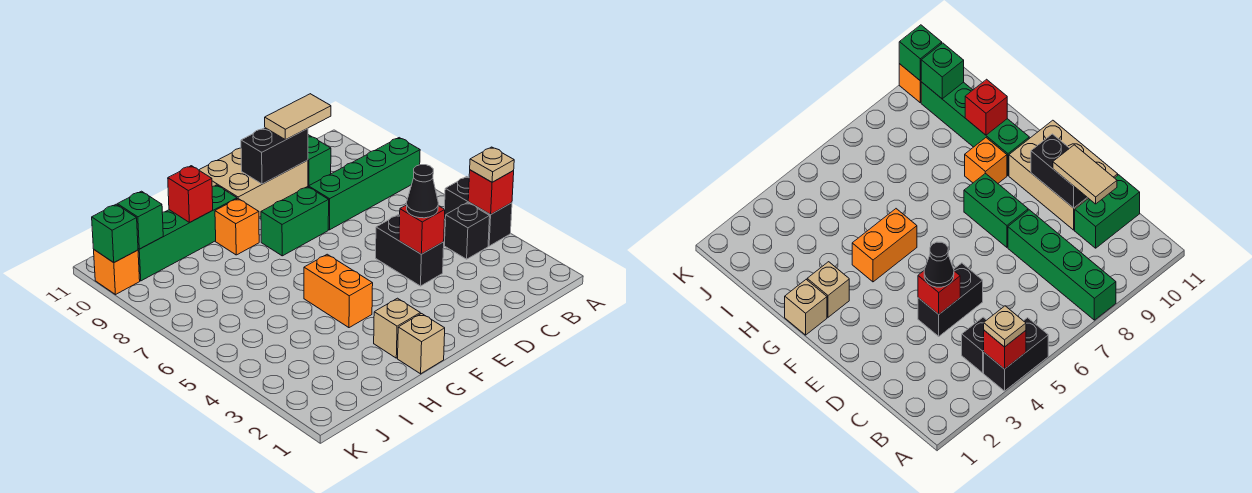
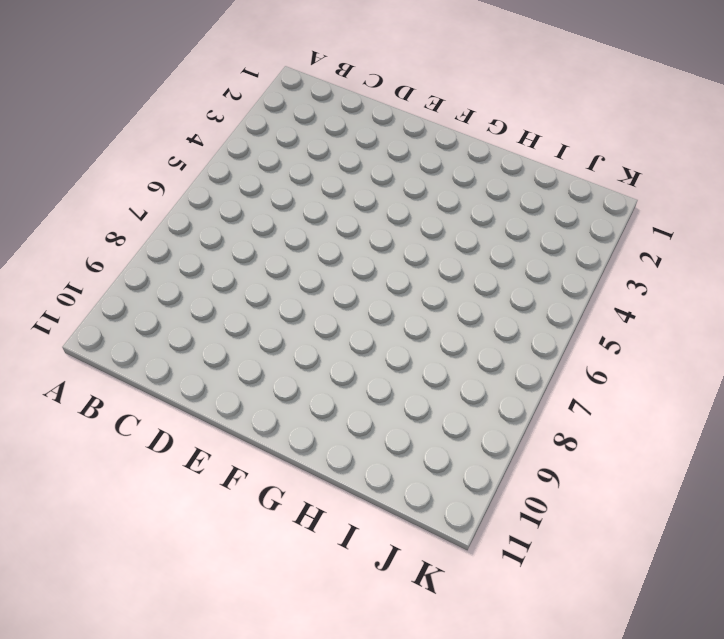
none -> black brick A4:A5 level 1
none -> green brick A8:D8 level 1
none -> black brick B4 level 1

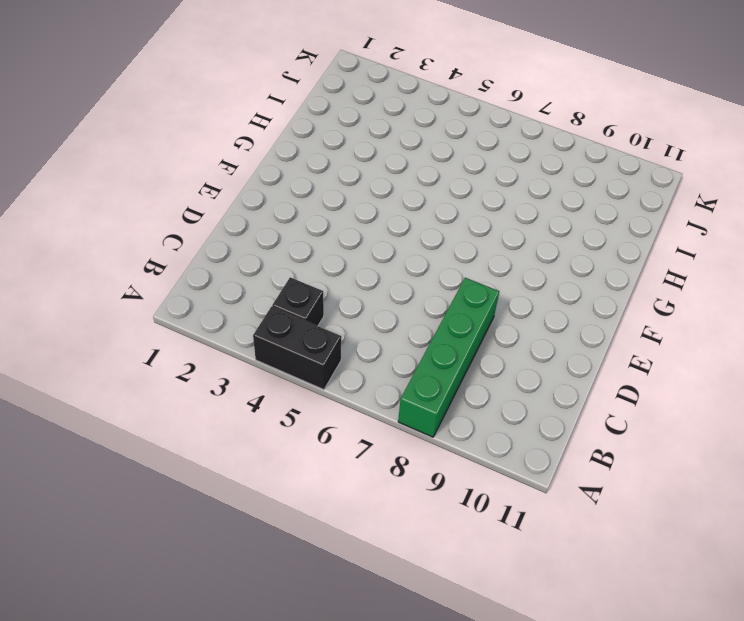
none -> green brick C10:C11 level 1
none -> black brick D4:D5 level 1
none -> tan brick D10:F11 level 1

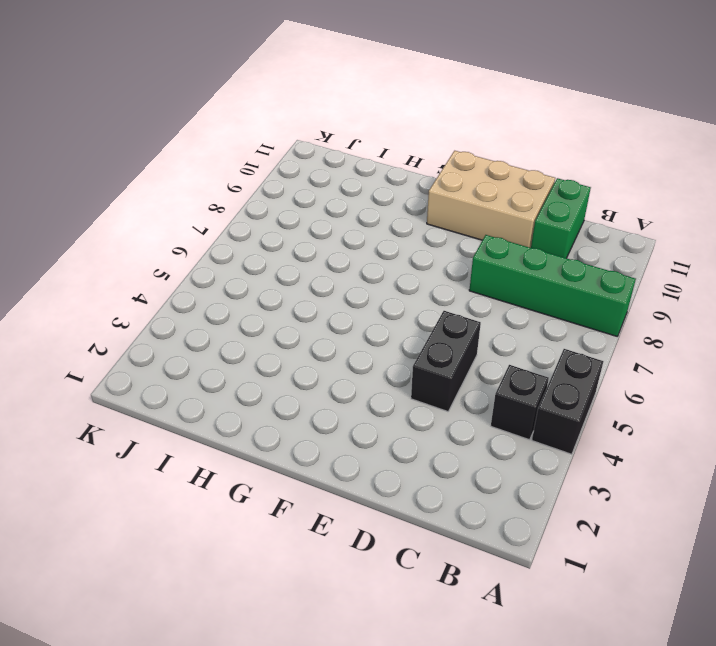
none -> green brick E8:F8 level 1
none -> tan brick G1 level 1
none -> tan brick G2 level 1

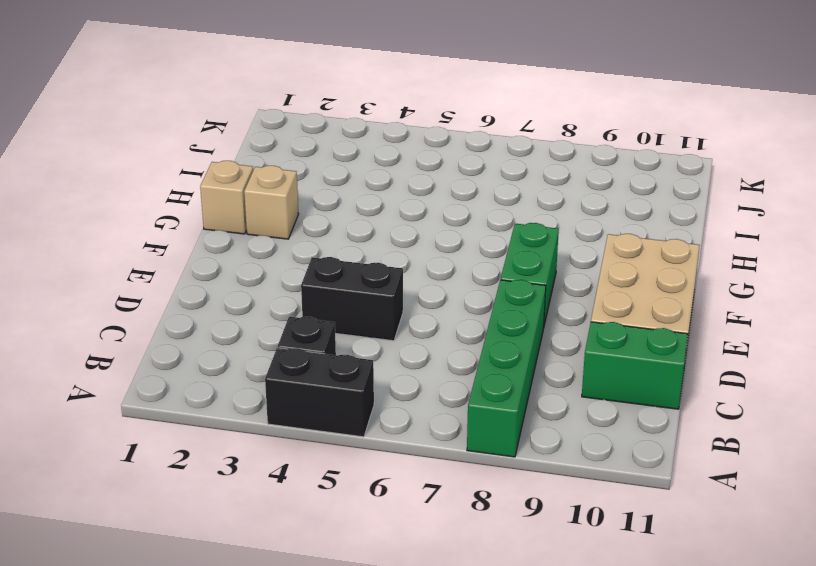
none -> orange brick G4:G5 level 1
none -> orange brick G9 level 1
none -> green brick G10:J10 level 1

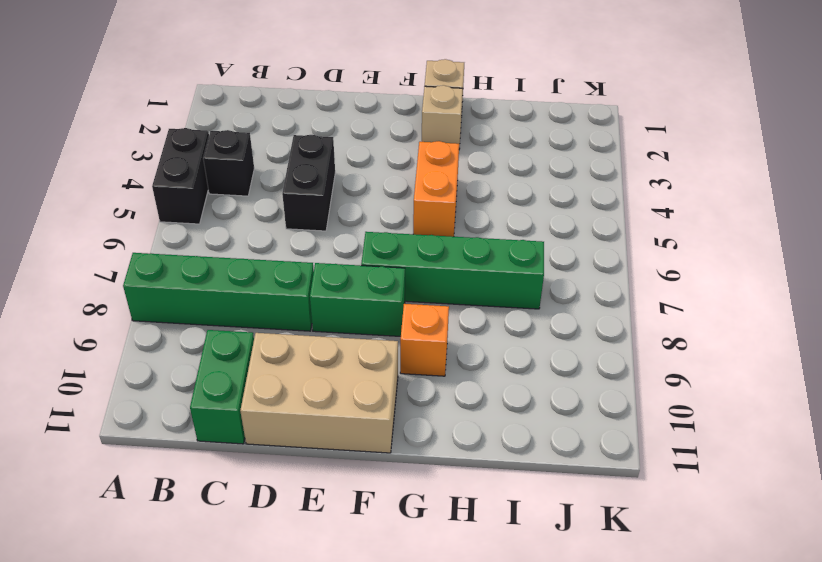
green brick F7:I7 level 1 -> green brick G10:J10 level 1
none -> orange brick K10 level 1
none -> red brick A4 level 2
none -> red brick D4 level 2

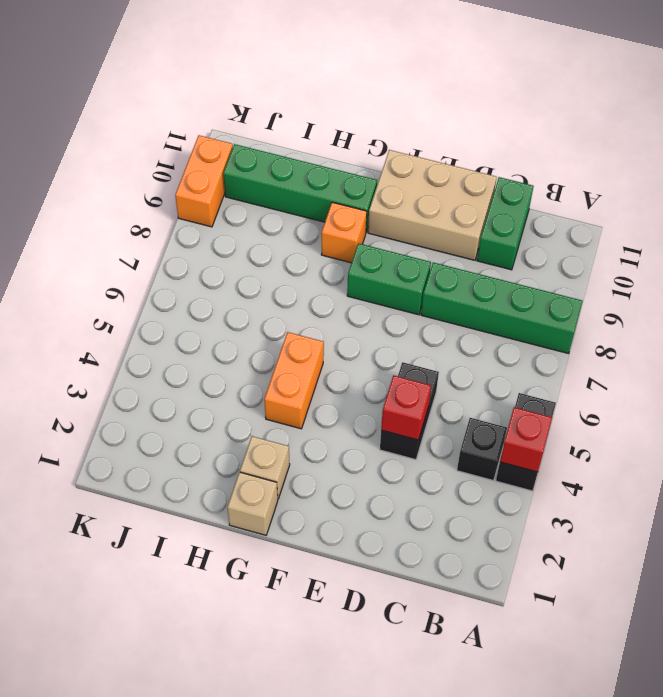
orange brick K9:K10 level 1 -> orange brick K10 level 1
none -> black brick D10:E10 level 2
none -> red brick H10 level 2
none -> green brick J10 level 2

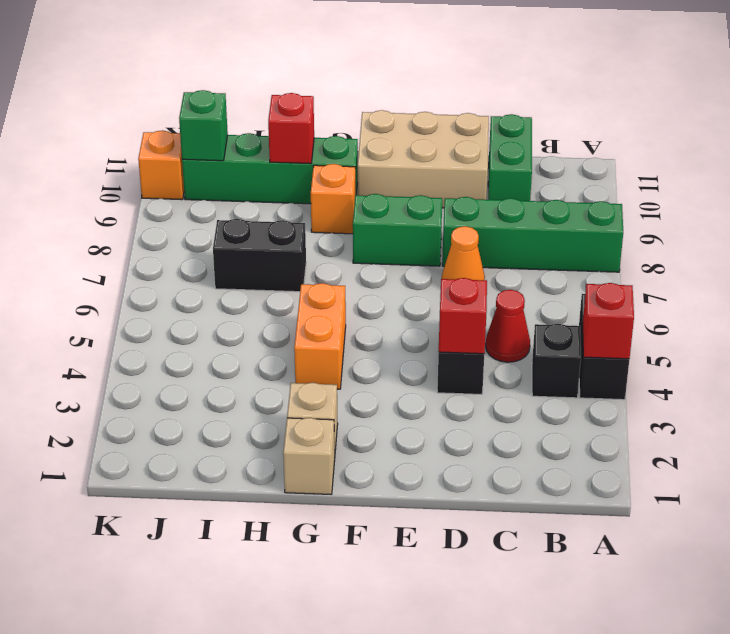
red cone C5 level 1 -> none
orange cone D7 level 1 -> none
black brick H7:I7 level 1 -> black brick D10:E10 level 2
none -> green brick K10 level 2
none -> tan plate A4 level 3
none -> tan tile C10:D10 level 3

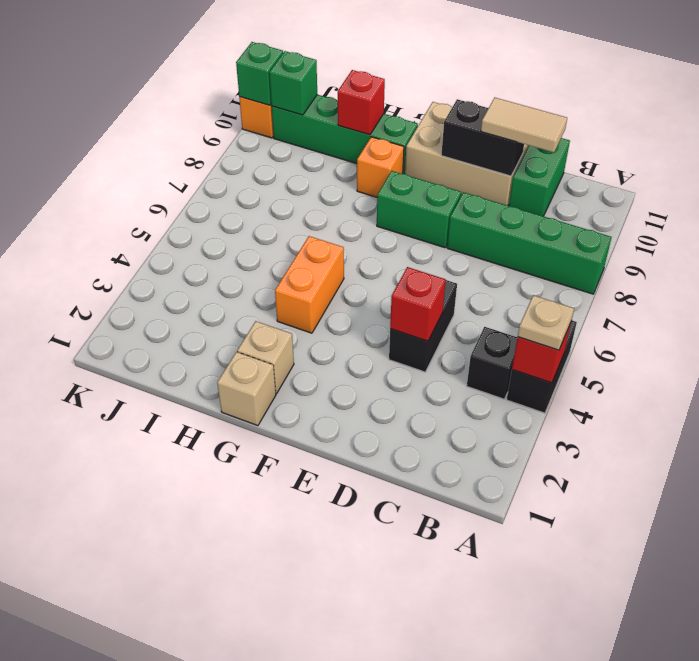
none -> black cone D4 level 3

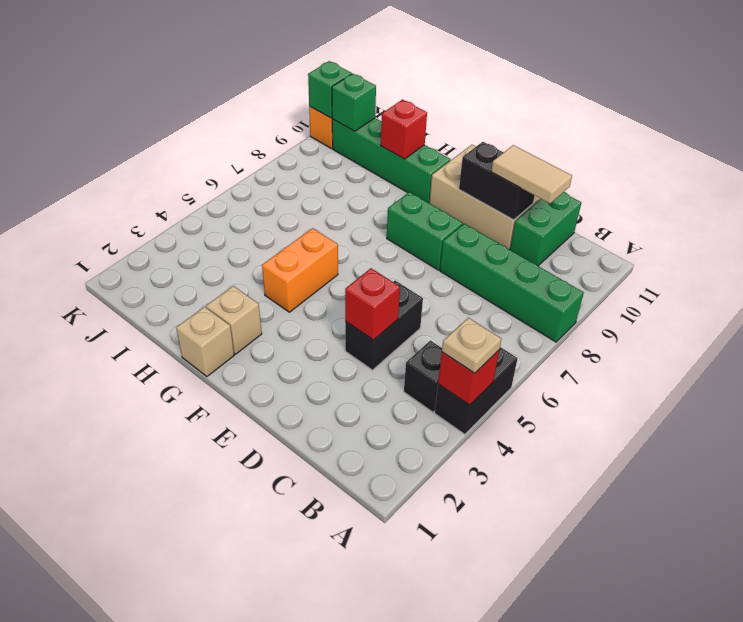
none -> orange brick G9 level 1
none -> black cone D4 level 3

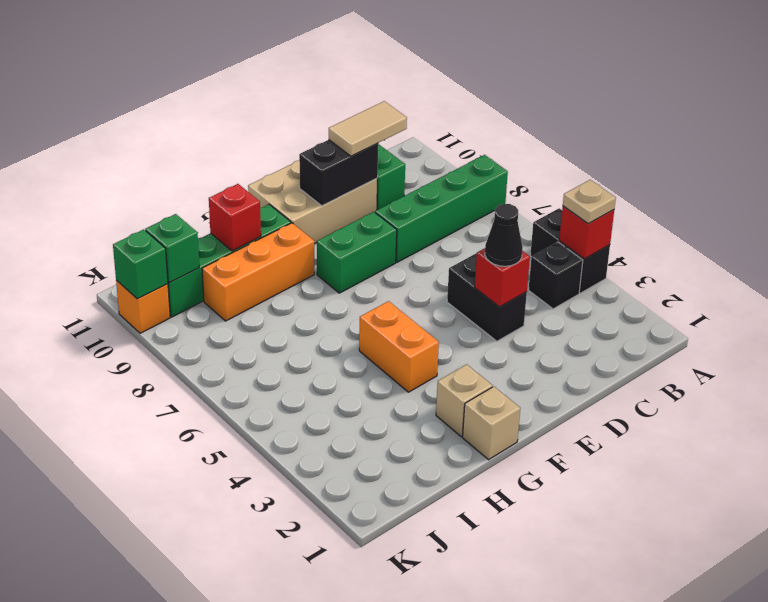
orange brick G9:I9 level 1 -> orange brick G9 level 1

